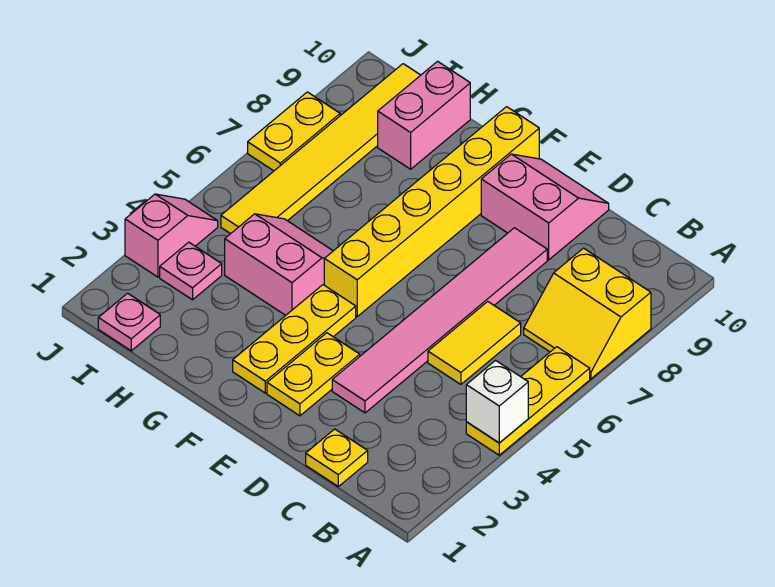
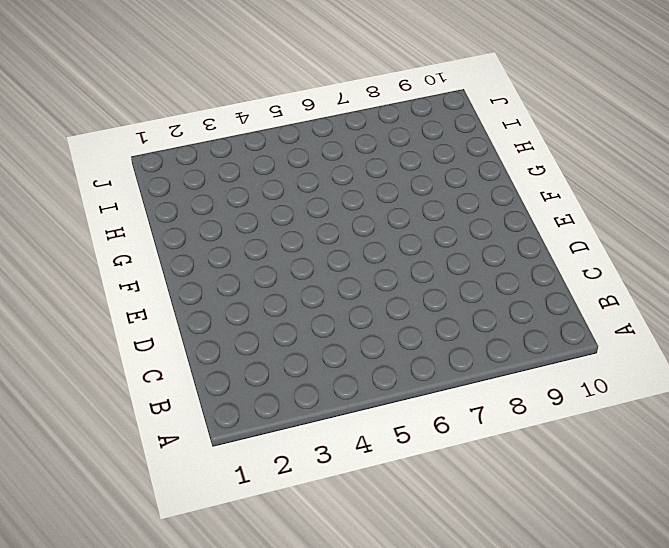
none -> yellow plate A4:A6 level 1
none -> yellow slope A7:B8 level 1 top 8
none -> yellow plate C1 level 1

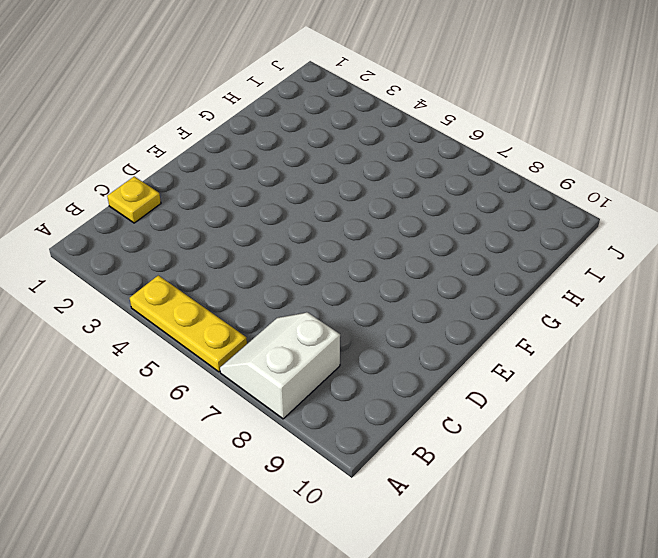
white slope A7:B8 level 1 top 8 -> yellow slope A7:B8 level 1 top 8
none -> yellow tile C5:C6 level 1
none -> pink tile D3:D8 level 1
none -> pink slope D9:E10 level 1 top 9

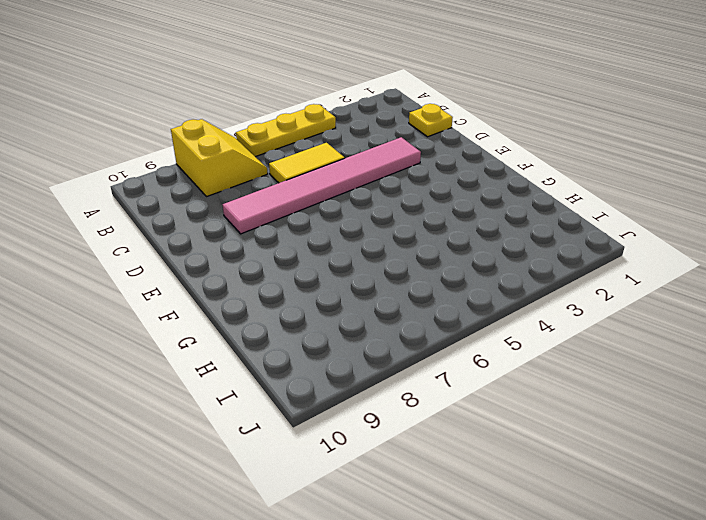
none -> pink slope D9:E10 level 1 top 9
none -> yellow plate E2:E3 level 1
none -> yellow plate F2:F4 level 1

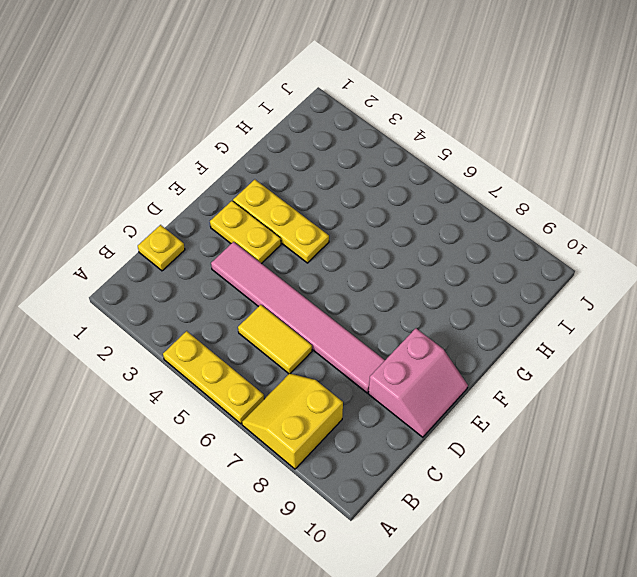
none -> yellow brick F5:F10 level 1
none -> pink slope G4:H5 level 1 top 4
none -> pink brick H9:H10 level 1

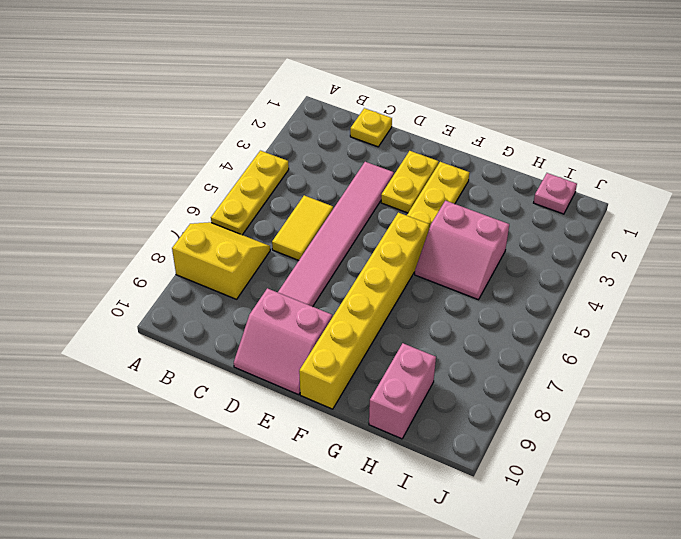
none -> pink plate I3 level 1
none -> yellow tile I5:I10 level 1
none -> pink slope J3:J4 level 1 top 3

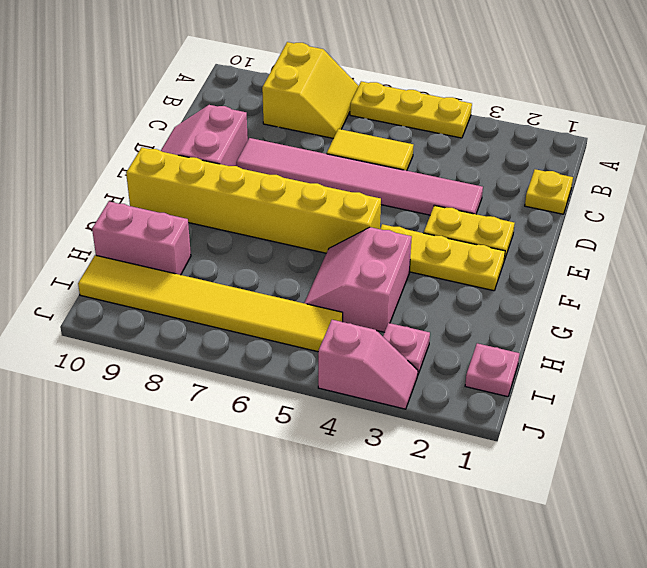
pink slope J3:J4 level 1 top 4 -> pink slope J3:J4 level 1 top 3
none -> yellow plate J7:J8 level 1
none -> white brick A4 level 2

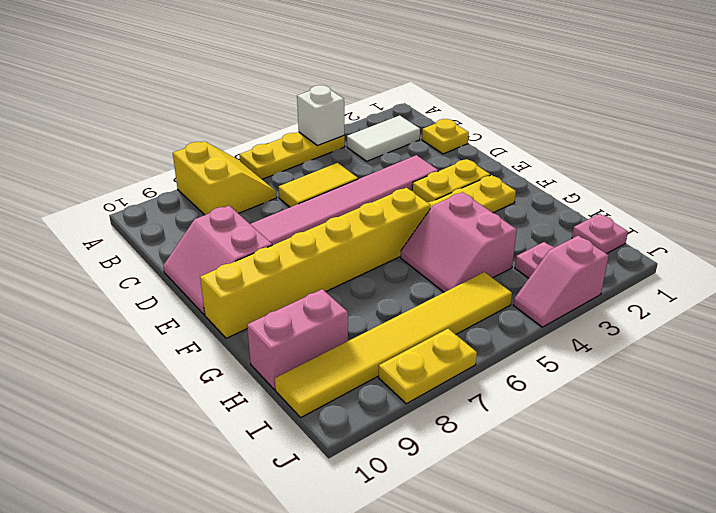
white tile B2:B3 level 1 -> none

